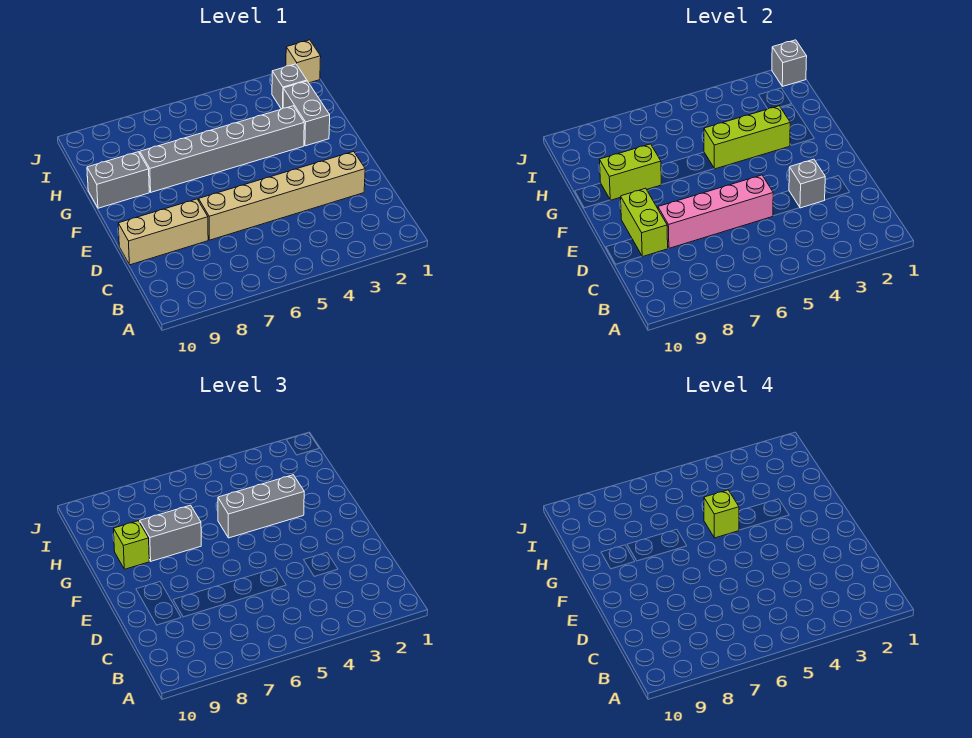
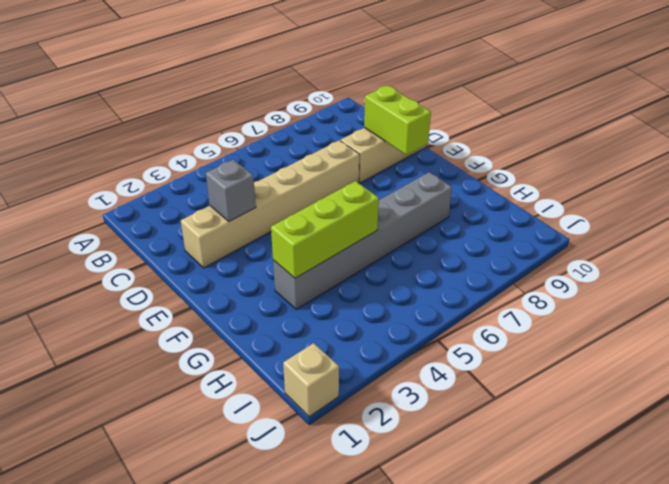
none -> grey brick G2:H2 level 1
none -> grey brick G9:G10 level 1
none -> grey brick I2 level 1

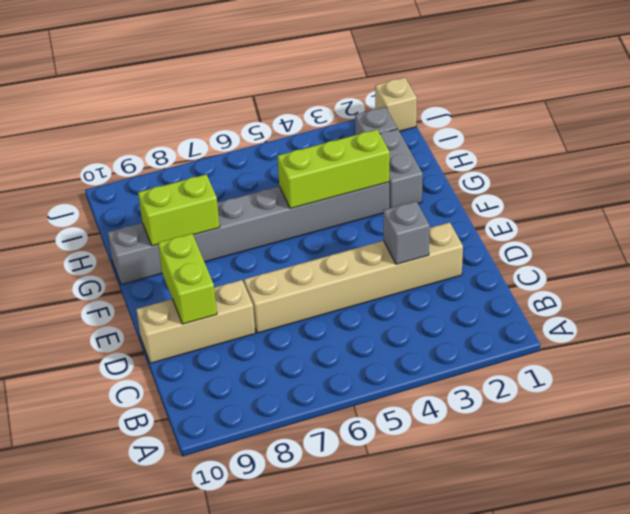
none -> pink brick D5:D8 level 2
none -> grey brick J1 level 2
none -> grey brick G3:G5 level 3

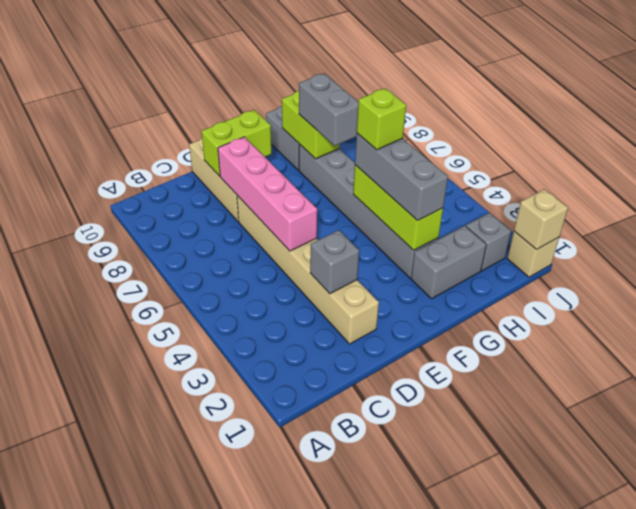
tan brick J1 level 2 -> grey brick J1 level 2
none -> lime brick G9 level 3

